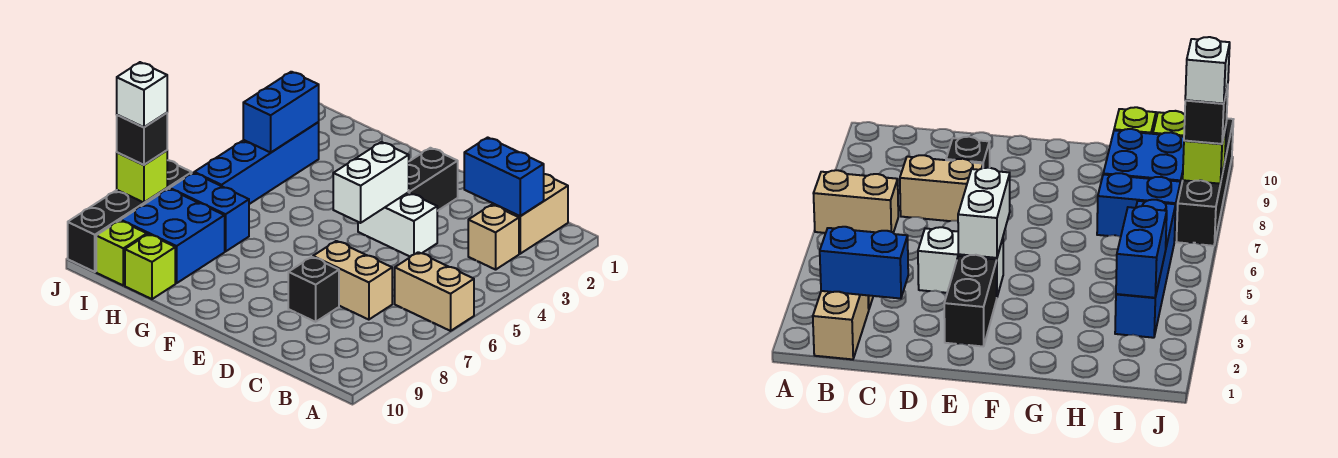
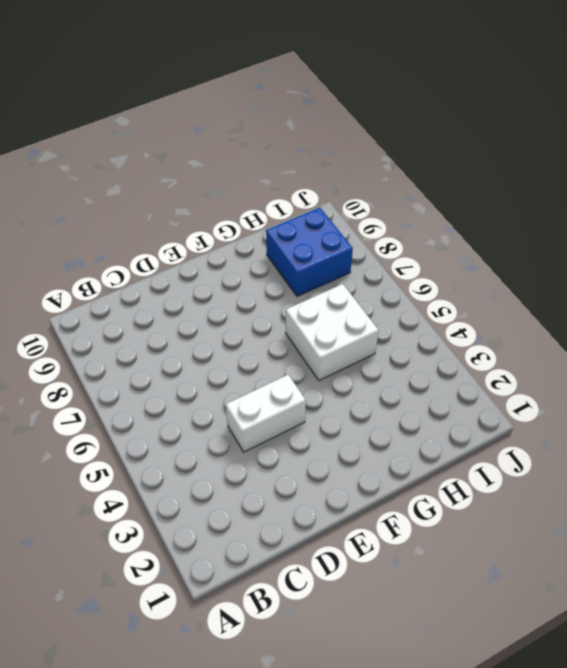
white brick G5:H6 level 1 -> none
none -> tan brick A6:B6 level 1
none -> tan brick B1:B2 level 1
none -> tan brick B3 level 1

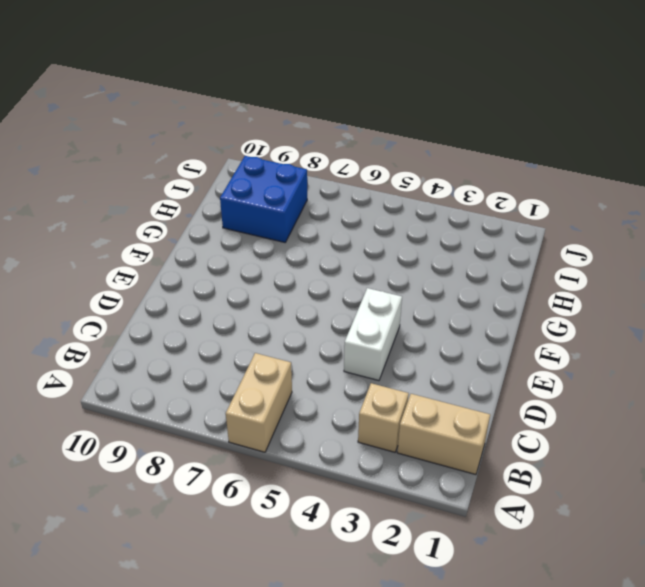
none -> tan brick C7:D7 level 1
none -> black brick D8 level 1
none -> black brick E2:E3 level 1

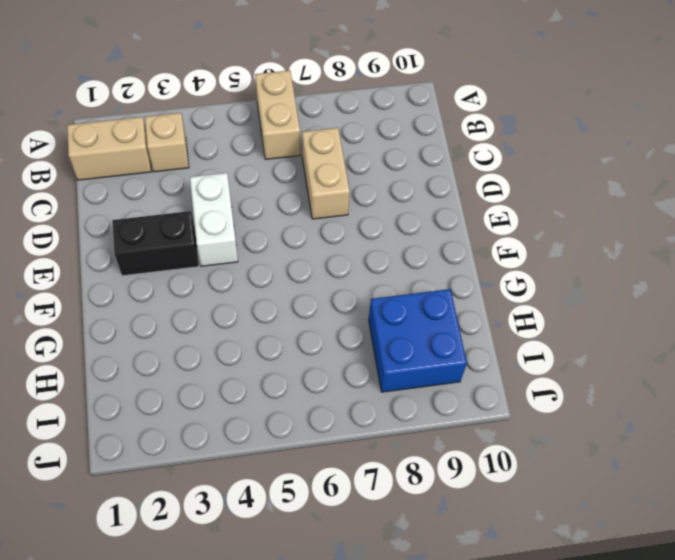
none -> black brick D8 level 1
none -> blue brick H7:I7 level 1
none -> lime brick H10 level 1

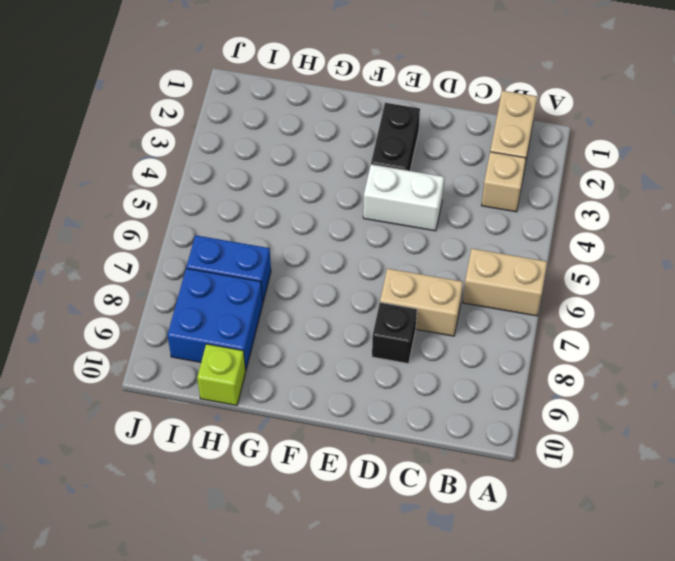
none -> blue brick I3:I6 level 1
none -> lime brick I10 level 1
none -> black brick J7:J10 level 1

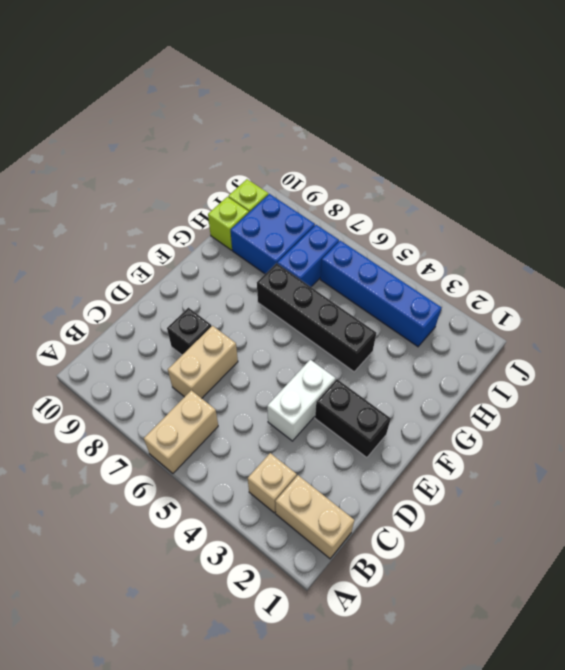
black brick G4:G7 level 1 -> black brick J7:J10 level 1
none -> blue brick B2:C2 level 2
none -> white brick E4:E5 level 2
none -> blue brick I3:I4 level 2

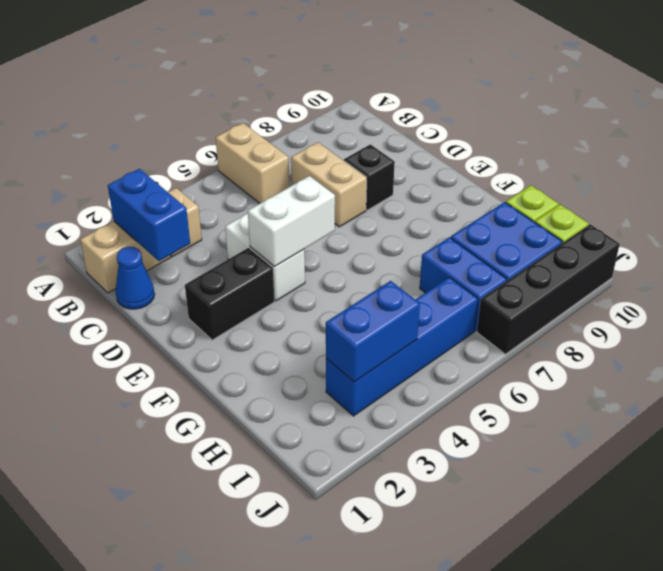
blue cone C1 level 1 -> none
none -> lime brick J8 level 2
none -> black brick J8 level 3
none -> white brick J8 level 4

